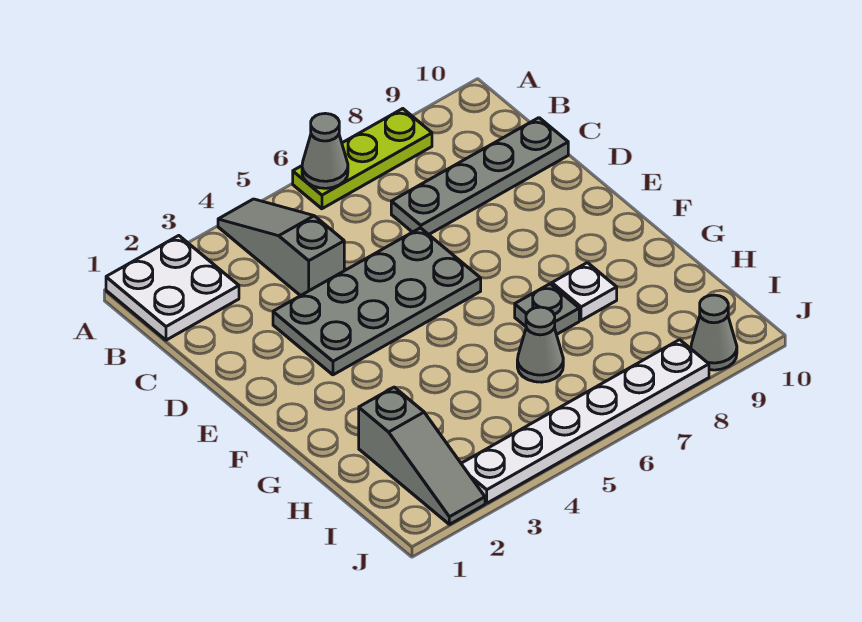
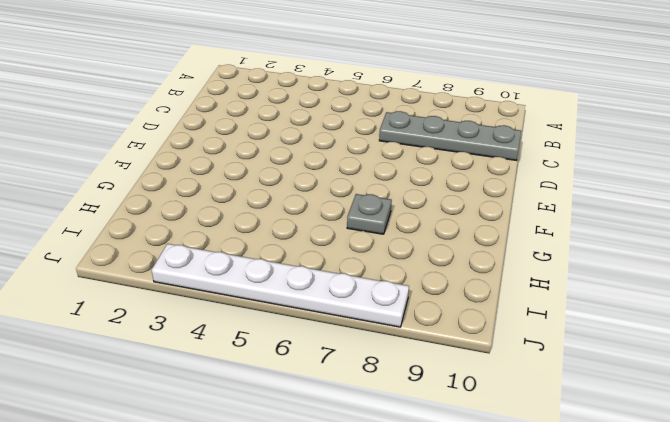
none -> white plate A1:B2 level 1
none -> grey slope A4:C4 level 1 top C
none -> lime plate A6:A8 level 1

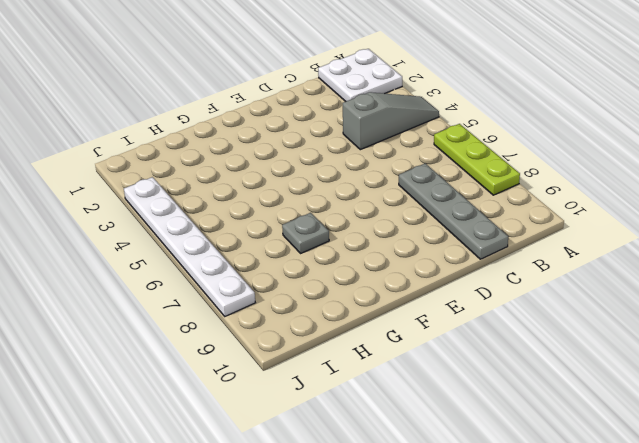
none -> grey plate D3:E6 level 1
none -> white plate G8 level 1
none -> grey slope H2:J2 level 1 top H

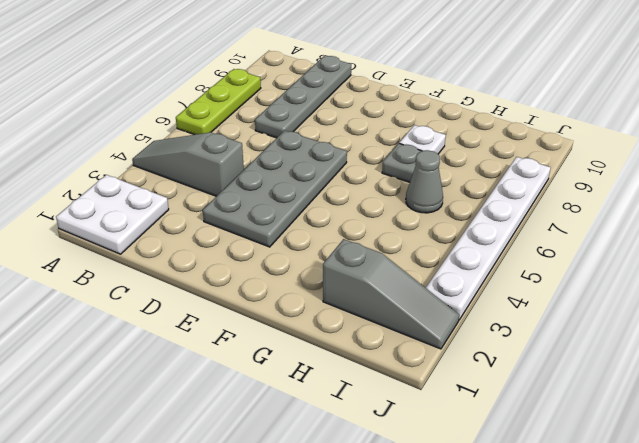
none -> grey cone J9 level 1
none -> grey cone A6 level 2

